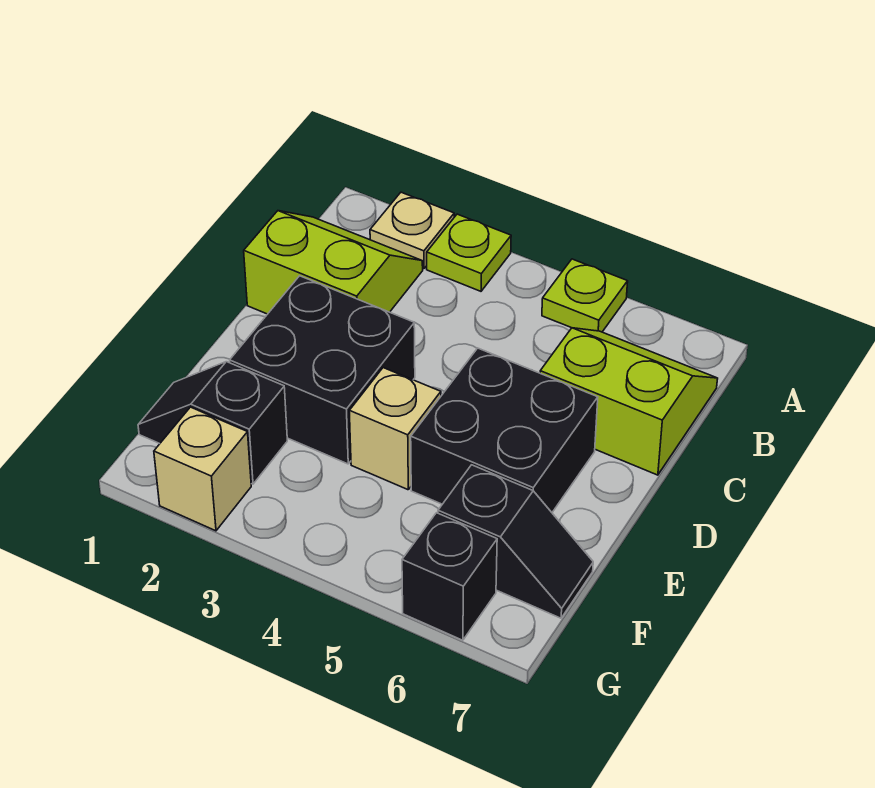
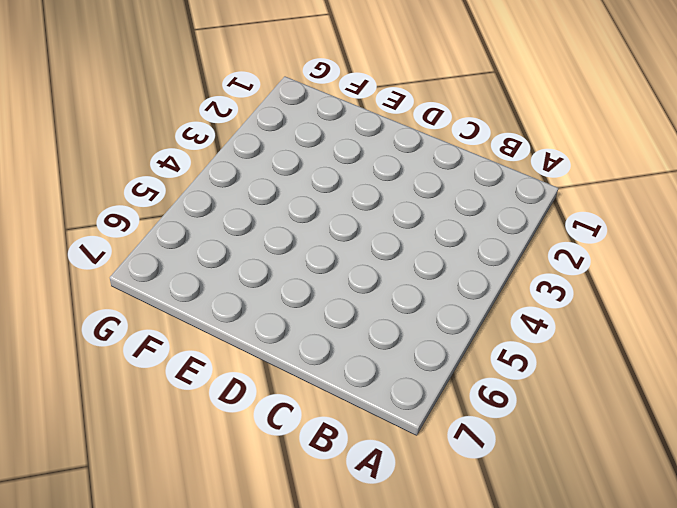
none -> tan plate A2 level 1
none -> lime plate A3 level 1
none -> lime plate A5 level 1

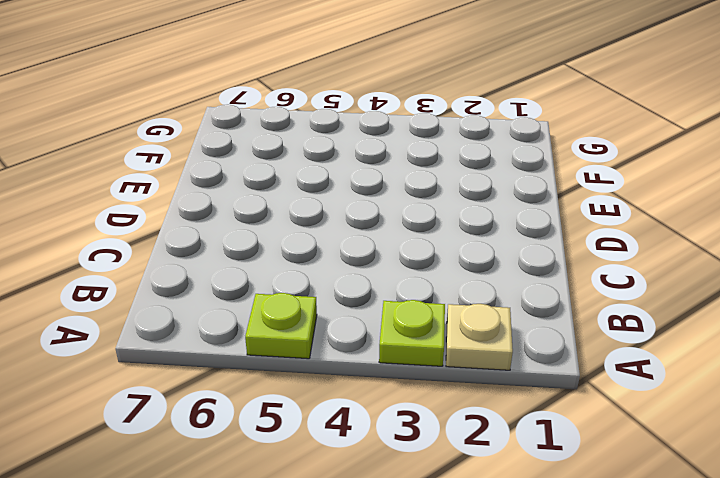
none -> lime slope B1:C2 level 1 top C
none -> lime slope B6:C7 level 1 top C
none -> black brick D2:E3 level 1

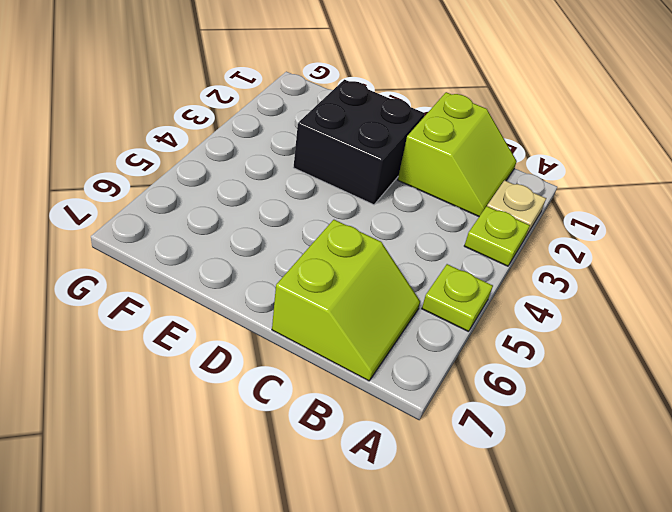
none -> black brick D5:E6 level 1
none -> tan brick E4 level 1
none -> black slope F1:F2 level 1 top 2

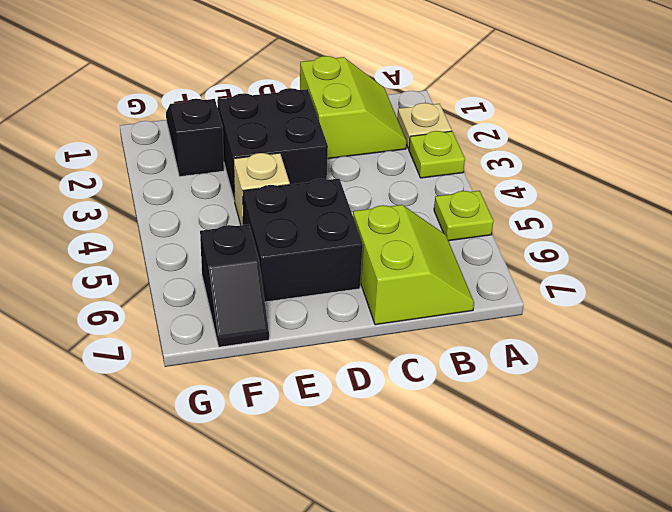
none -> tan brick G2 level 1
none -> black brick G6 level 1

